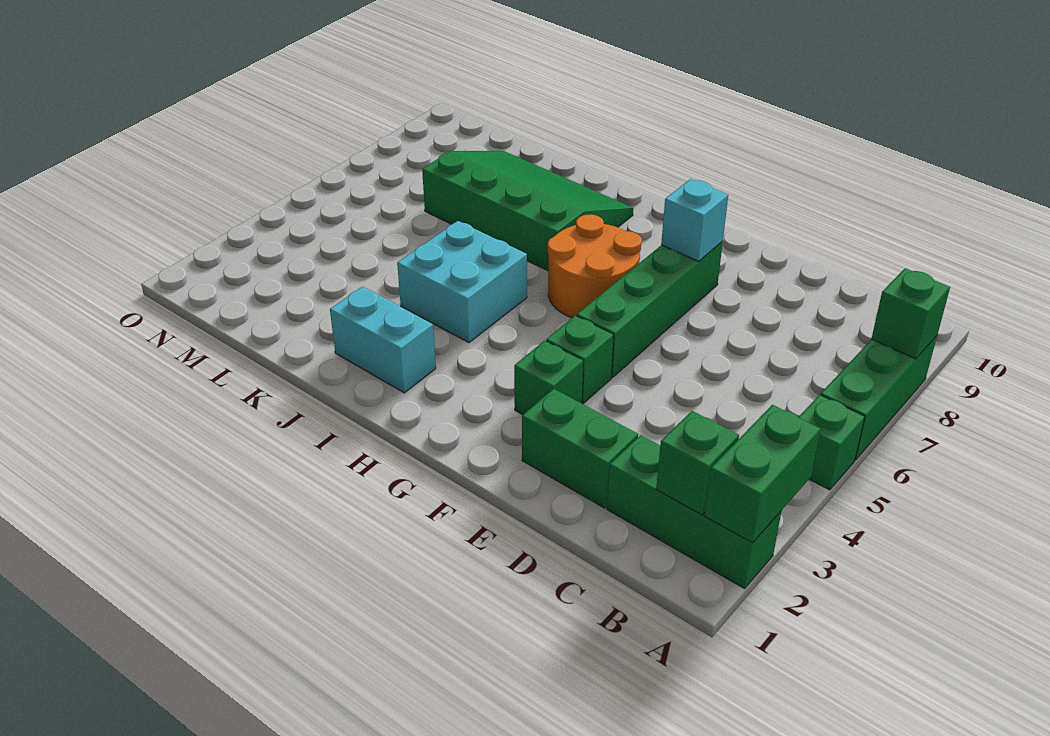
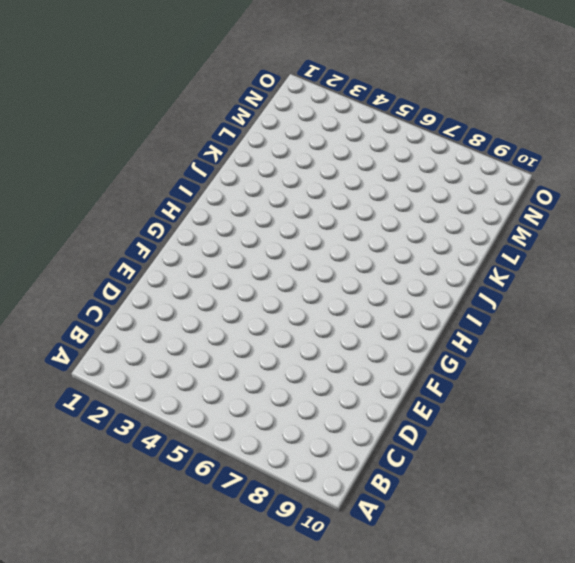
none -> green brick A2:C2 level 1
none -> green brick A5 level 1
none -> green brick A6:A8 level 1

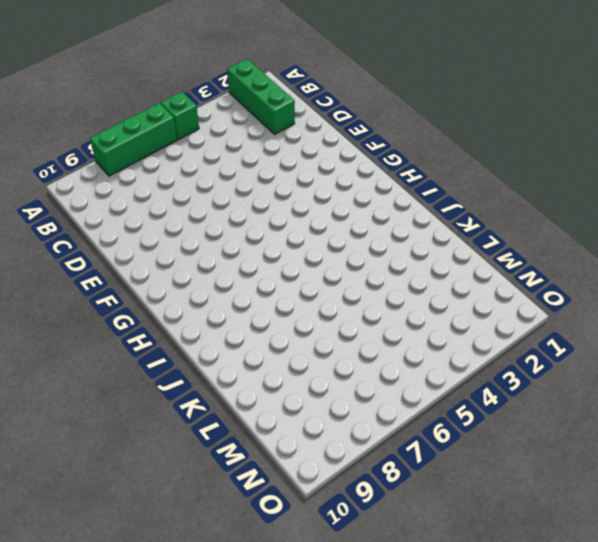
none -> green brick D2:E2 level 1
none -> green brick F3 level 1
none -> green brick F4 level 1

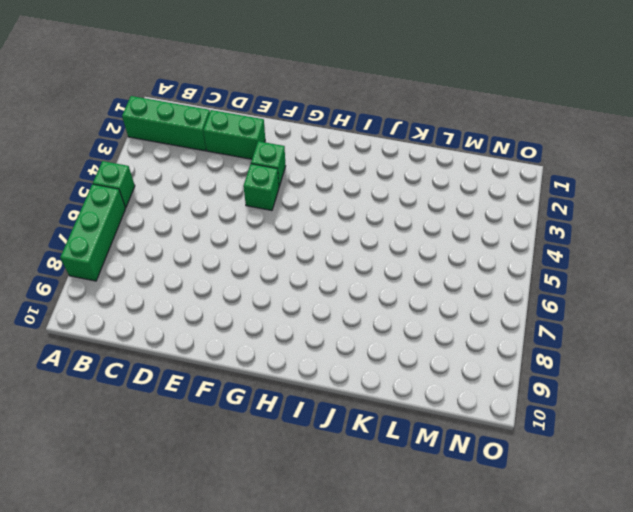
none -> green brick F5:F8 level 1
none -> orange round brick G6:H7 level 1
none -> cyan brick I2:J2 level 1

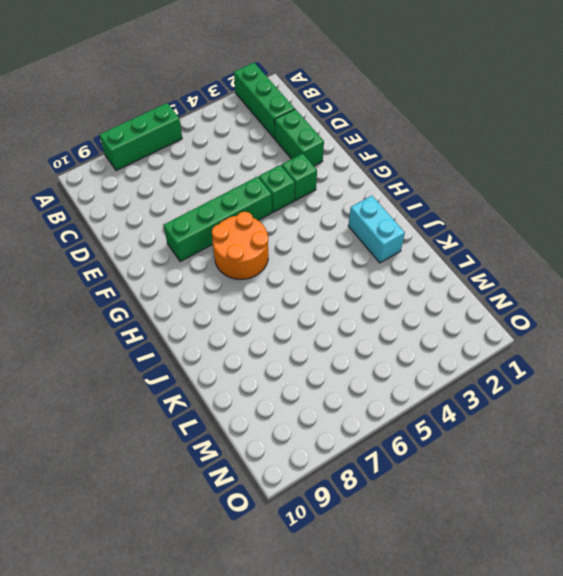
none -> green brick A5 level 1
none -> cyan brick I4:J5 level 1
none -> green slope I7:L9 level 1 top 7

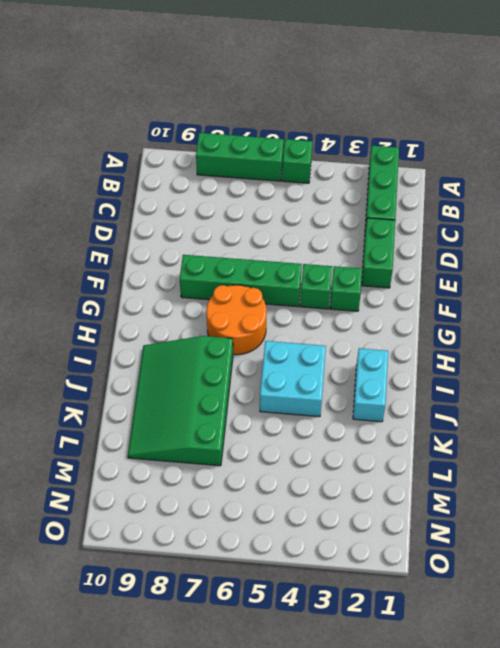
none -> green brick A2:A3 level 2
none -> green brick A8 level 2
none -> green brick B2 level 2

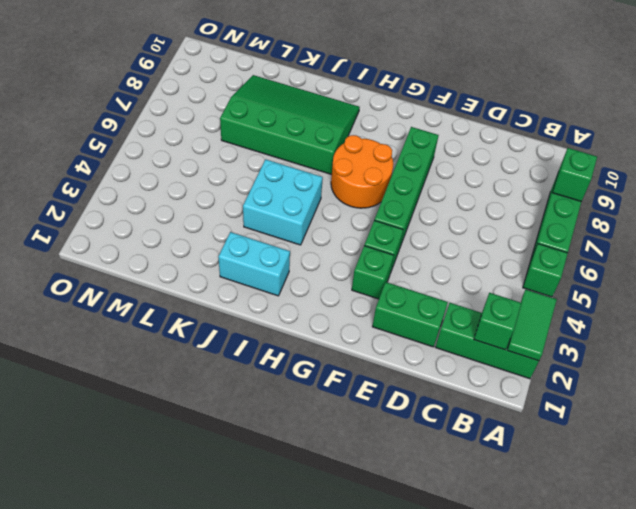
green tile A2:A3 level 2 -> green brick A2:A3 level 2
none -> cyan brick F8 level 2

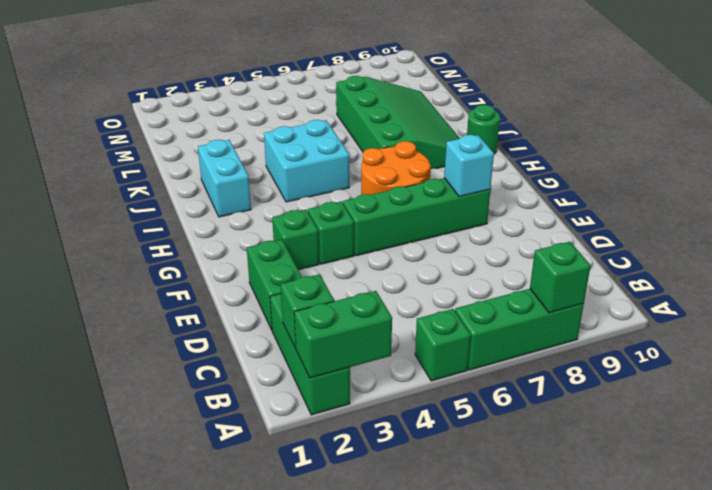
green round brick I10 level 1 -> none

